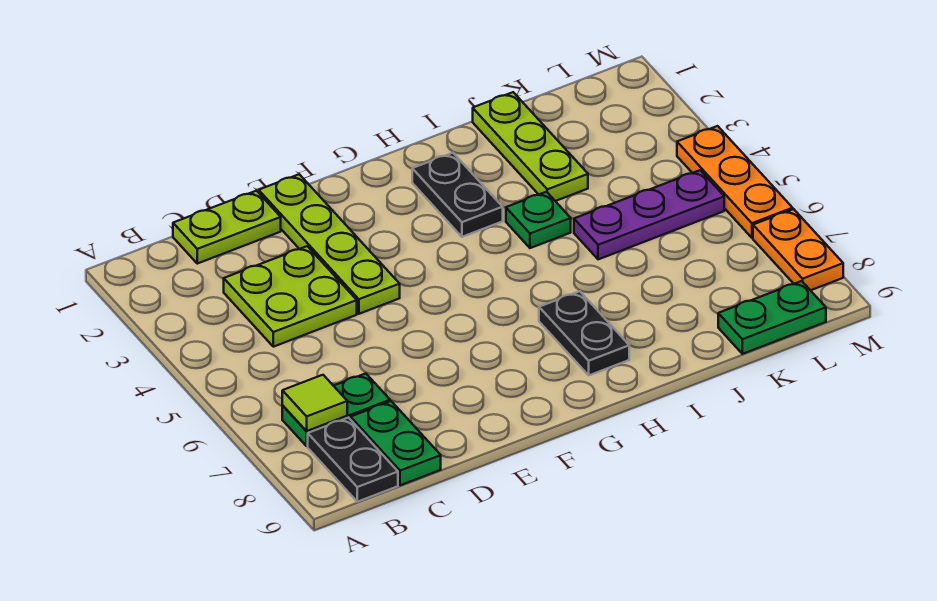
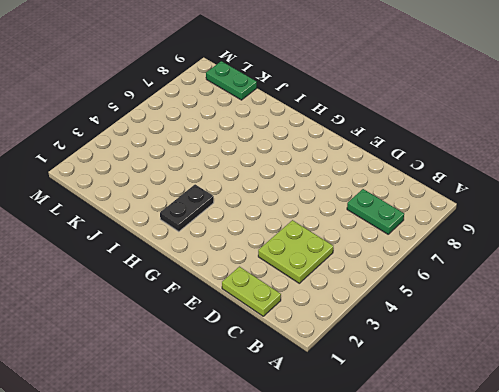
none -> black plate B8:B9 level 1
none -> green plate C8:C9 level 1
none -> lime plate E1:E4 level 1

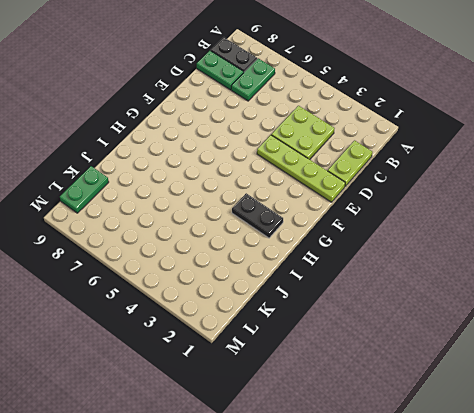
none -> black plate H7:H8 level 1
none -> green plate I4 level 1
none -> lime plate J1:J3 level 1

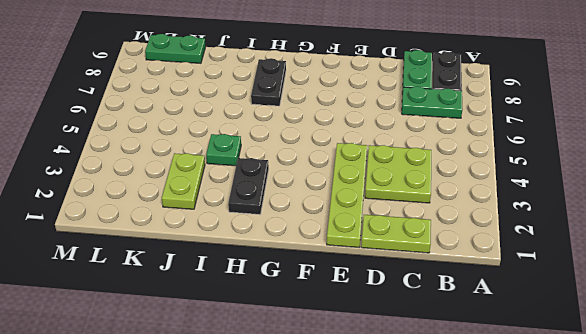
lime plate J2:J3 level 1 -> lime plate J1:J3 level 1
none -> purple plate J5:L5 level 1
none -> orange plate M4:M6 level 1
none -> orange plate M7:M8 level 1

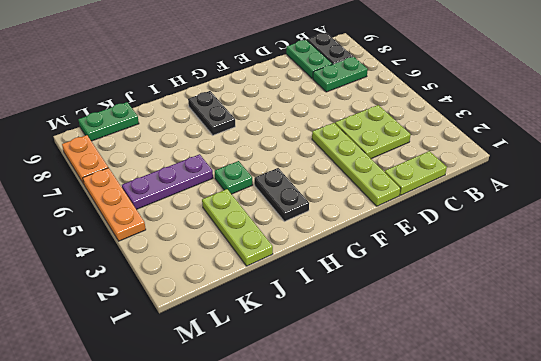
none -> lime tile B7 level 2

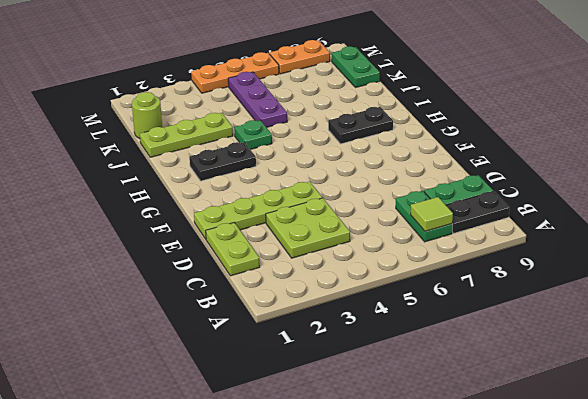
lime round brick K1 level 1 -> none

